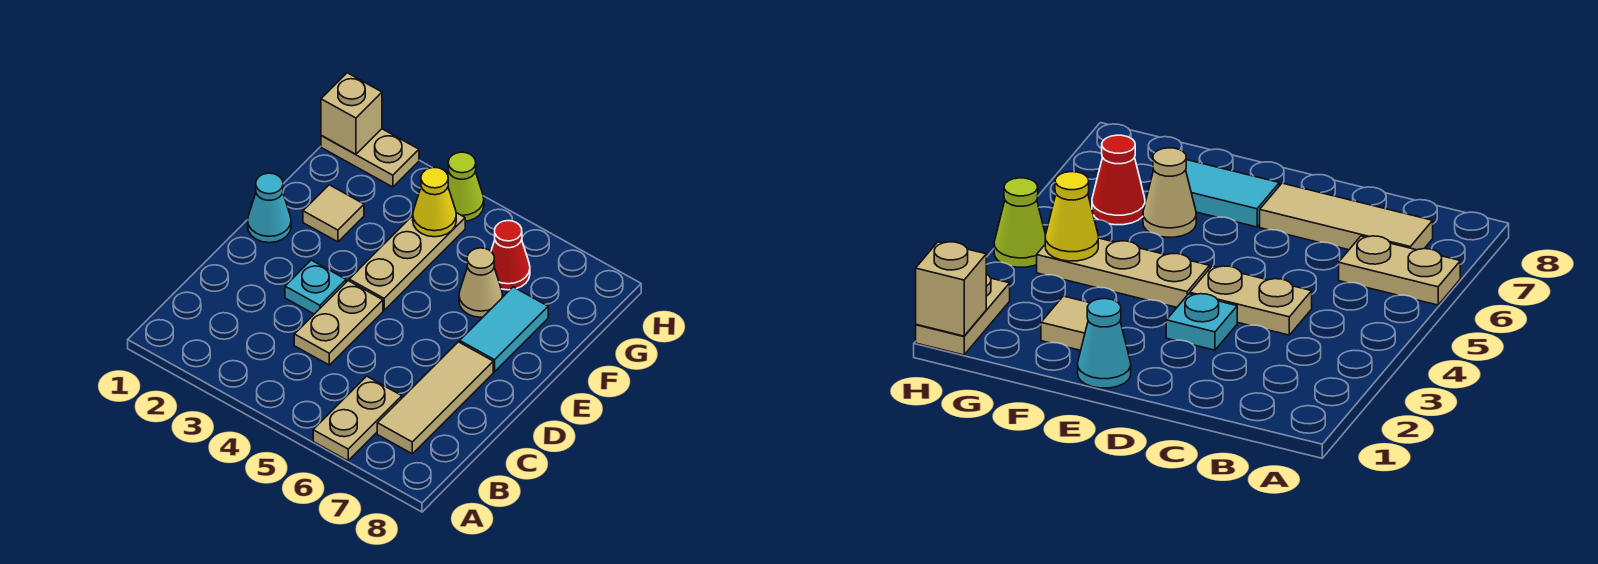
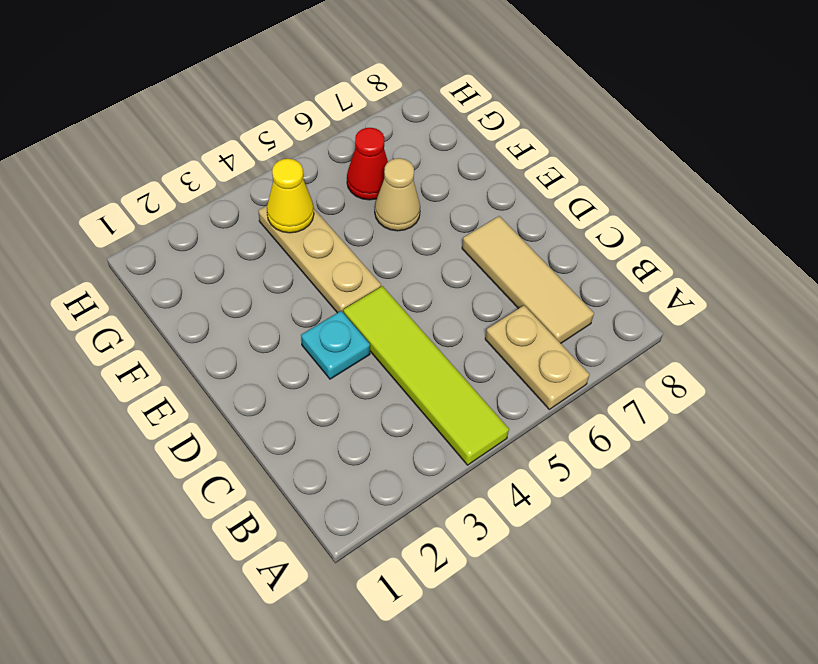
lime tile A4:D4 level 1 -> tan plate C4:D4 level 1
none -> cyan cone E1 level 1
none -> cyan tile E7:F7 level 1
none -> tan tile F2 level 1

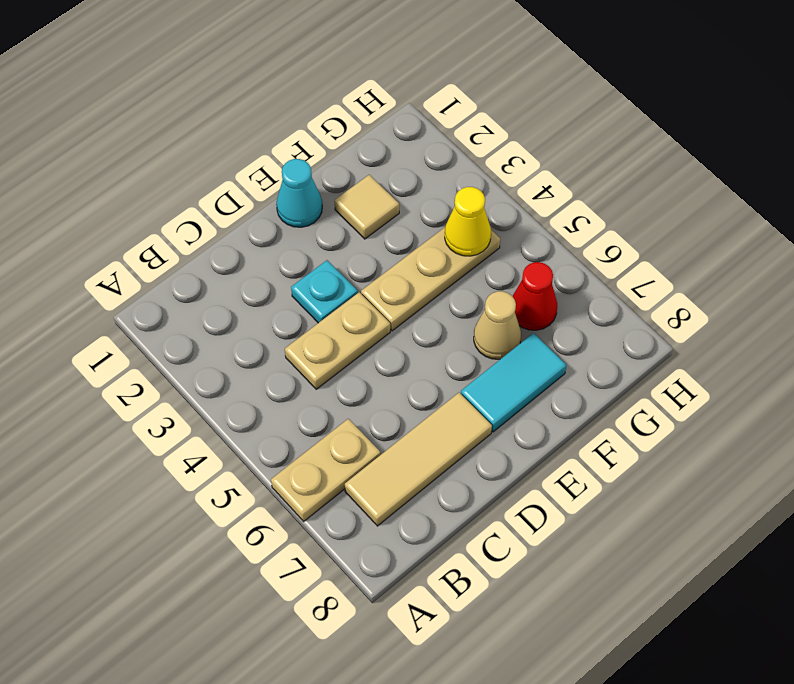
none -> tan plate H1:H2 level 1
none -> lime cone H4 level 1
none -> tan brick H1 level 2

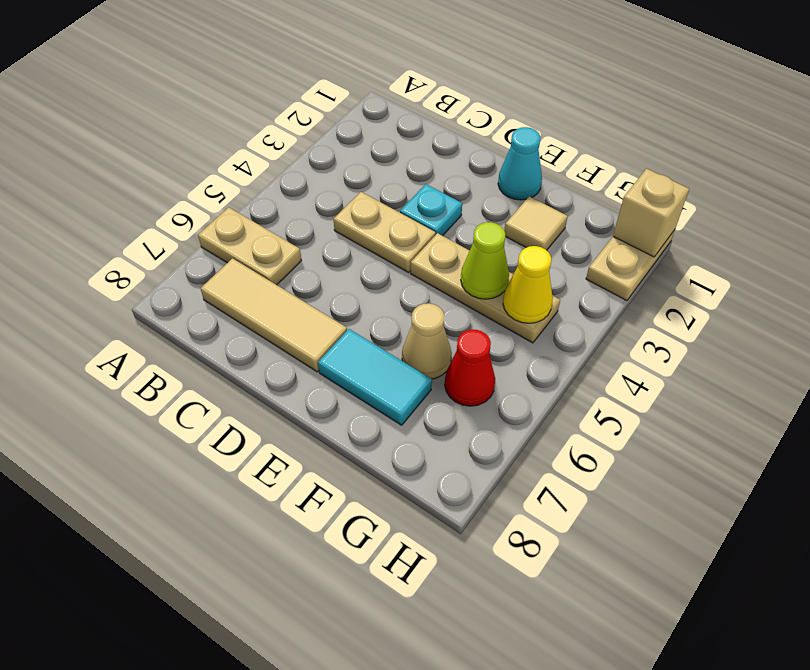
lime cone F4 level 2 -> lime cone H4 level 1

